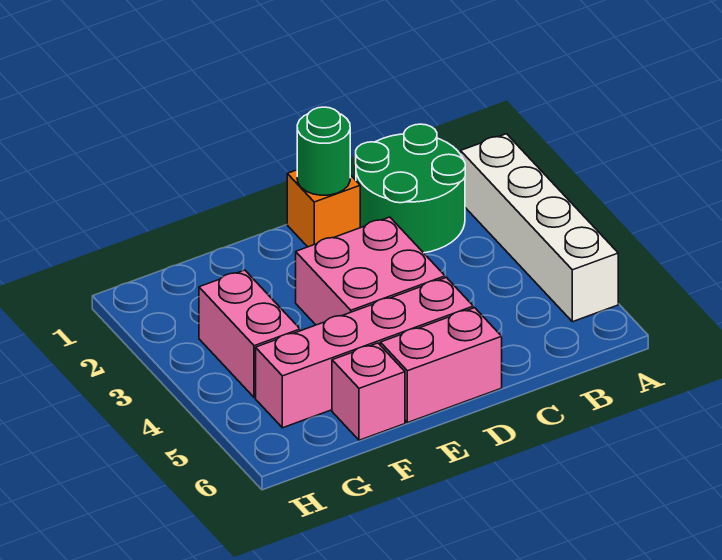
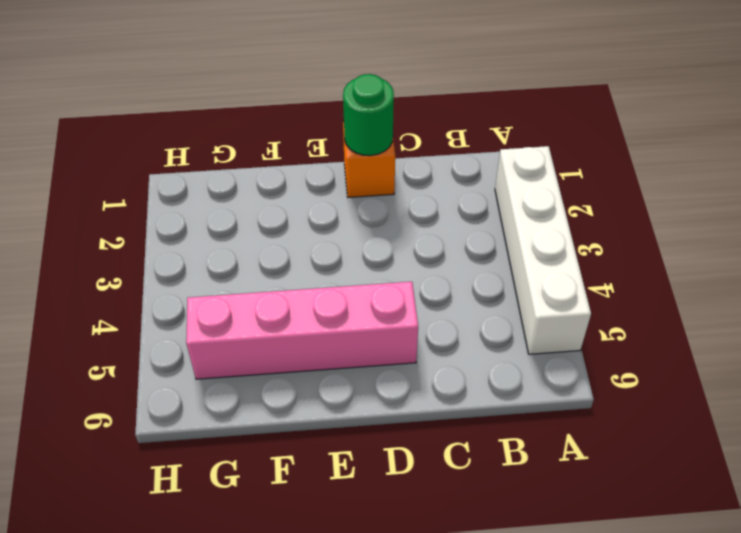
none -> green round brick B1:C2 level 1
none -> pink brick D3:E4 level 1

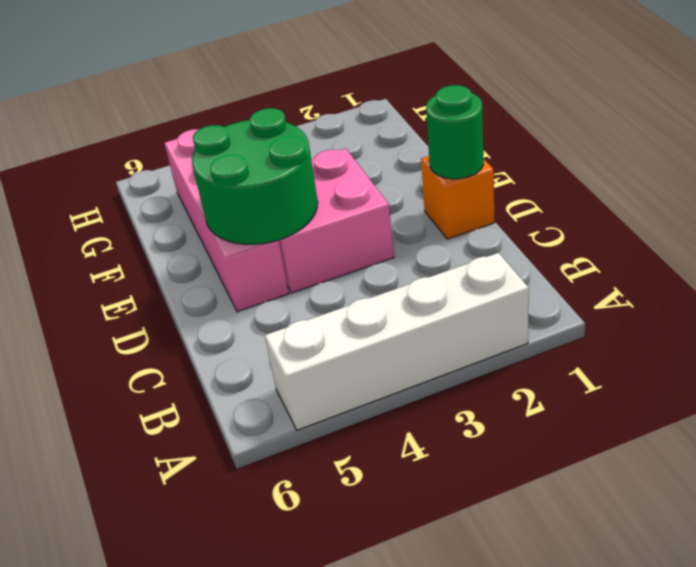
green round brick D4:E5 level 2 -> green round brick B1:C2 level 1
none -> pink brick D6:E6 level 1
none -> pink brick F6 level 1

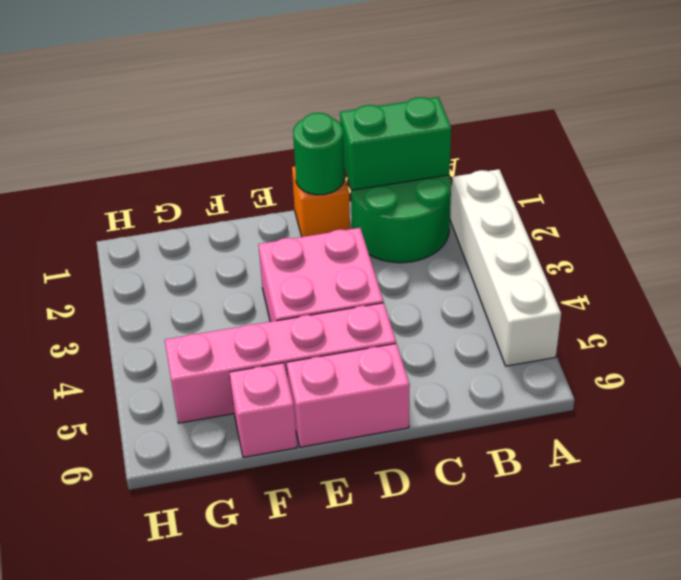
green brick B1:C1 level 2 -> none
none -> pink brick G3:G4 level 1

